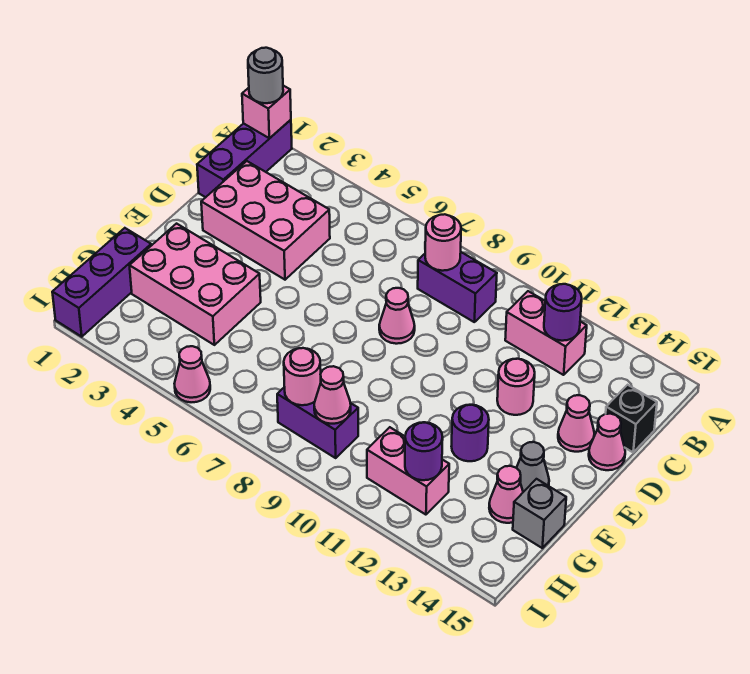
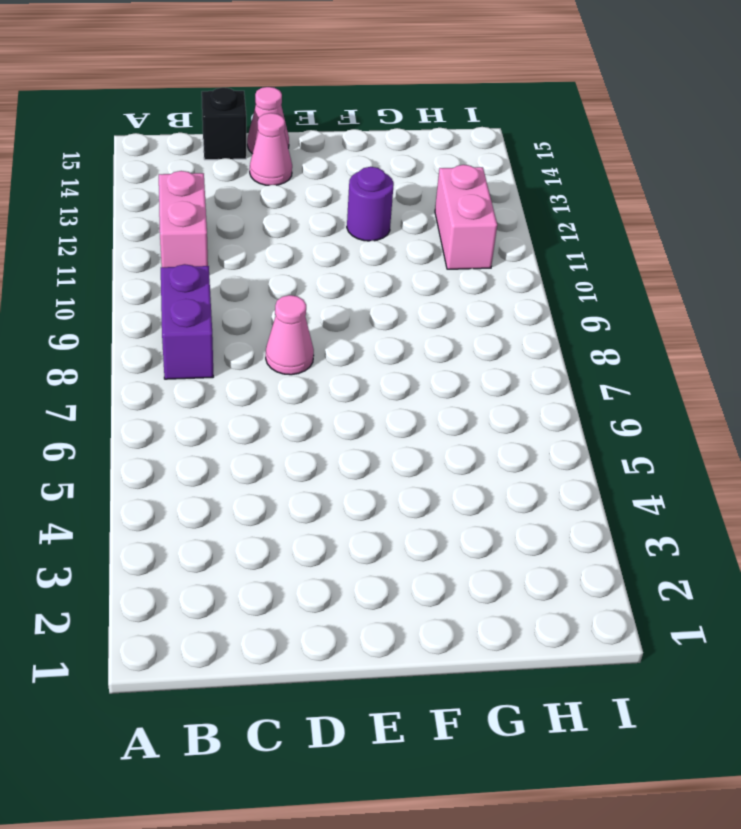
none -> purple brick A1:C1 level 1
none -> pink brick C2:D4 level 1
none -> pink round brick D12 level 1

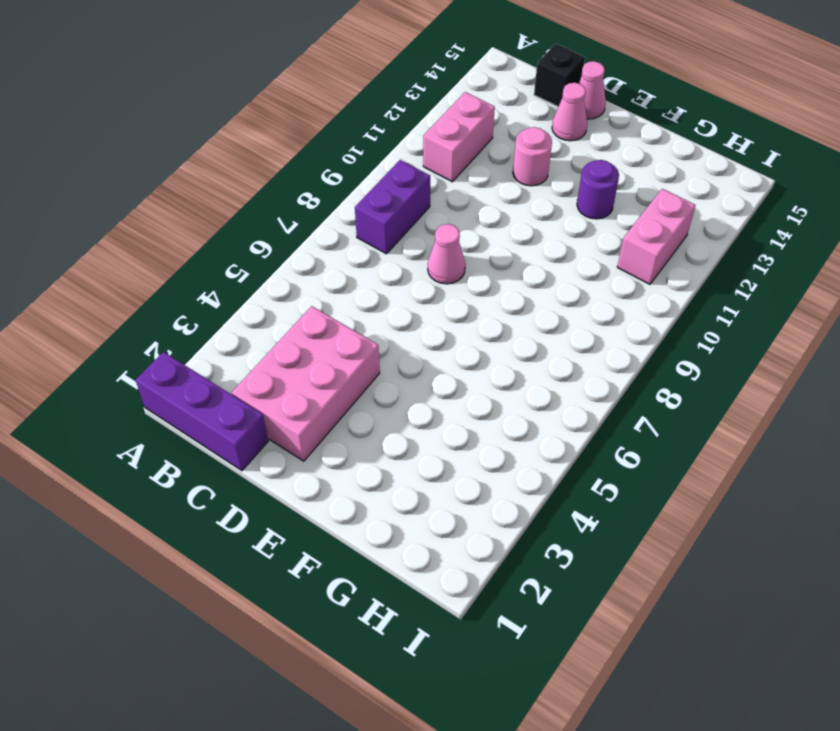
none -> pink brick F2:G4 level 1
none -> grey cone F14 level 1
none -> purple brick G1:I1 level 1

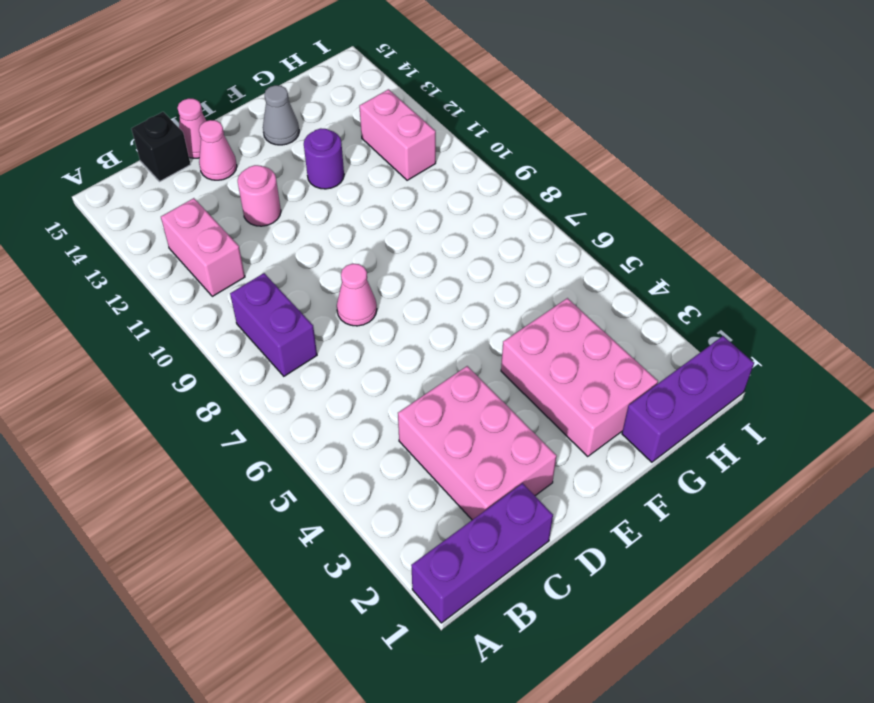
none -> pink cone G14 level 1
none -> grey brick G15 level 1
none -> purple brick H8:H9 level 1

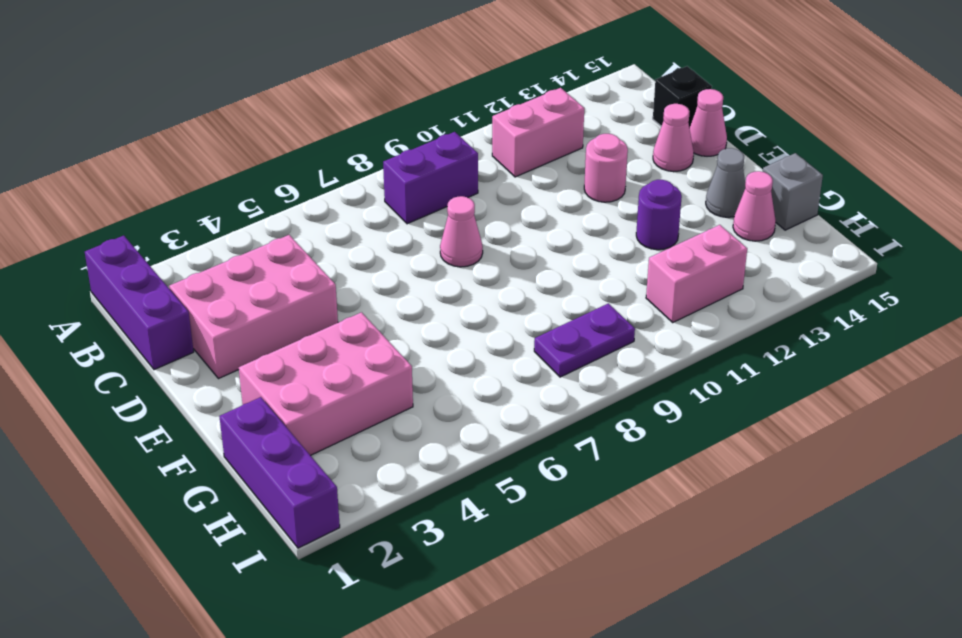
purple plate H8:H9 level 1 -> purple brick H8:H9 level 1
none -> pink cone I5 level 1
none -> pink brick A1 level 2
none -> pink round brick B8 level 2

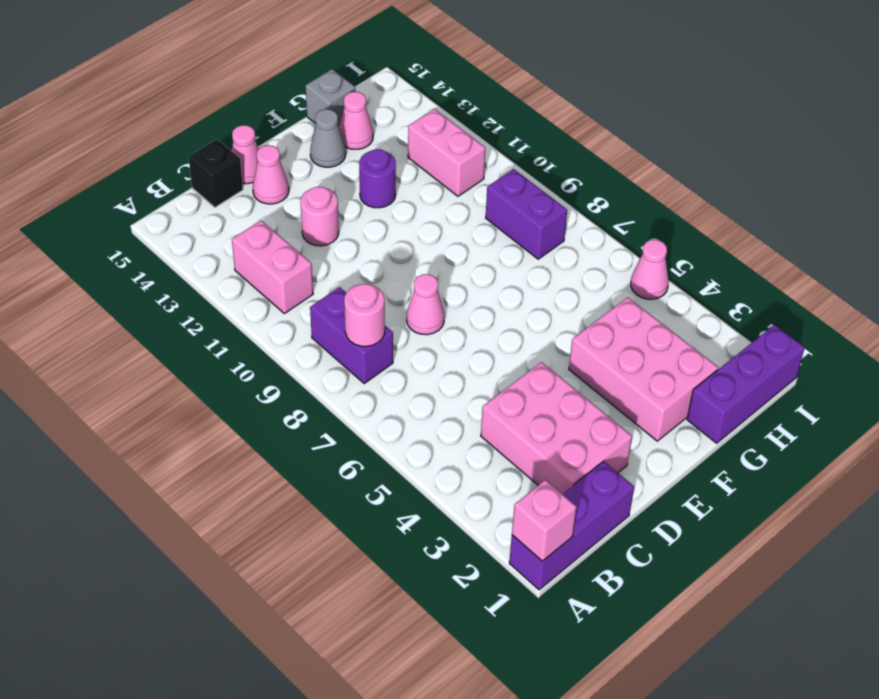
none -> purple round brick B12 level 2
none -> pink round brick H8 level 2
none -> pink cone H9 level 2

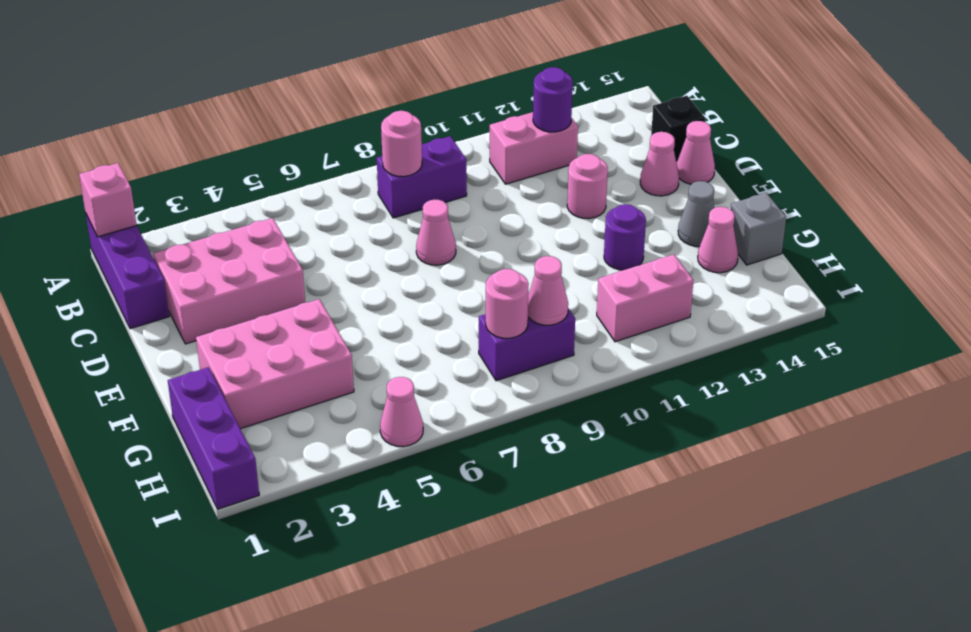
none -> purple round brick H12 level 2
none -> grey round brick A1 level 3

